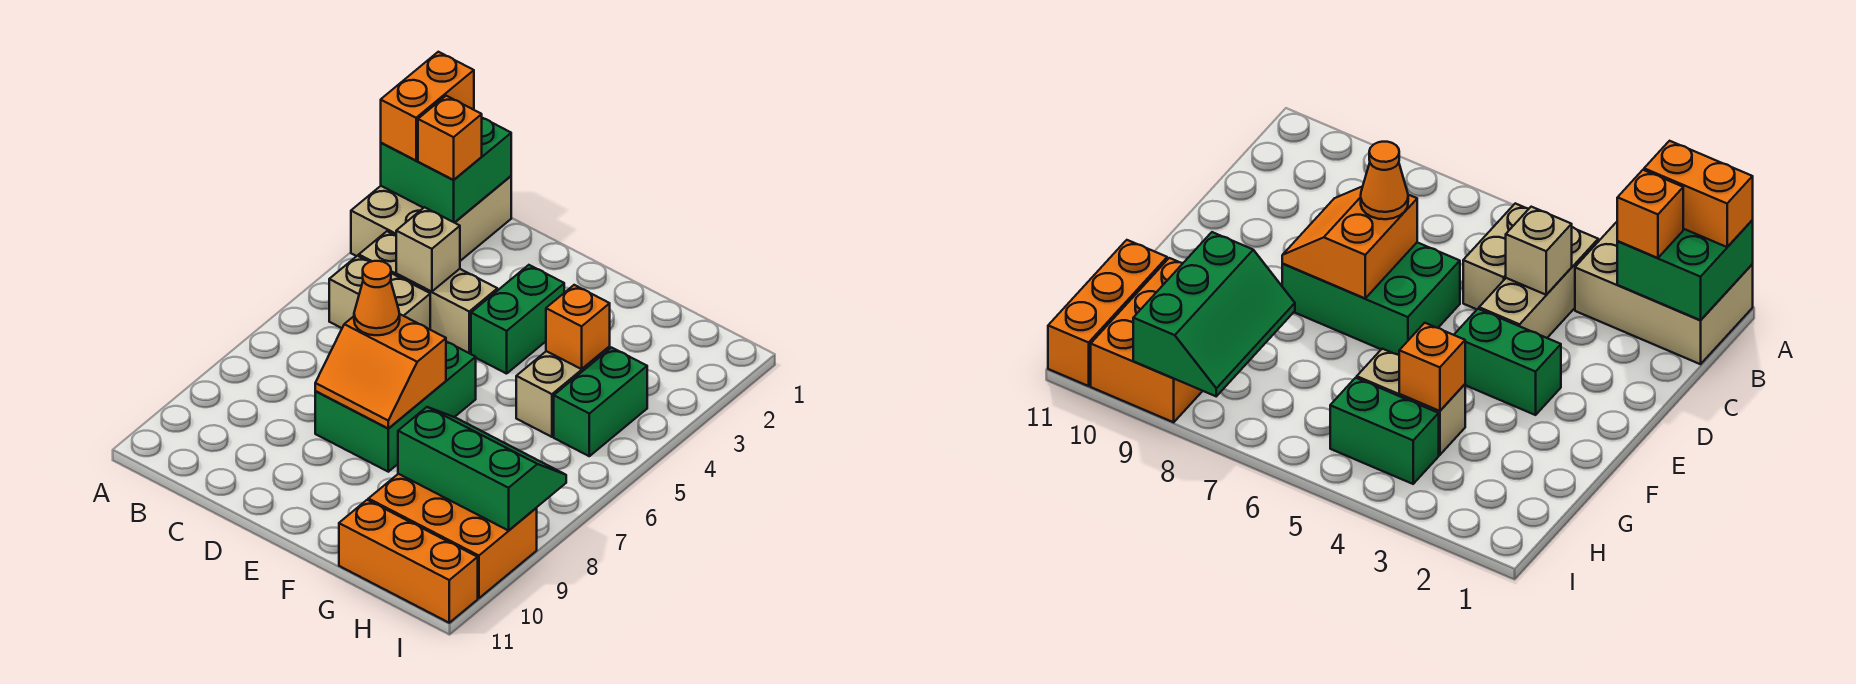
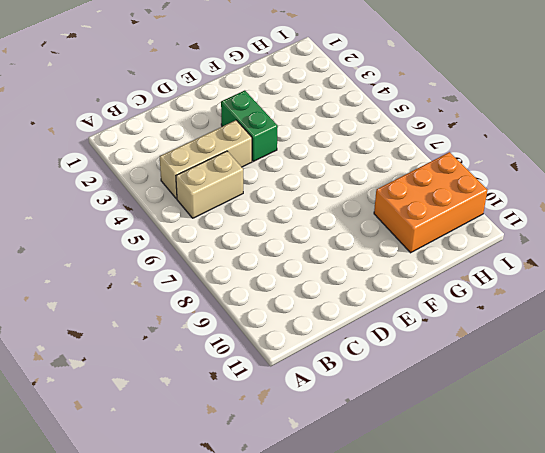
none -> tan brick A1:B3 level 1
none -> green brick D6:E8 level 1
none -> tan brick G4:G5 level 1

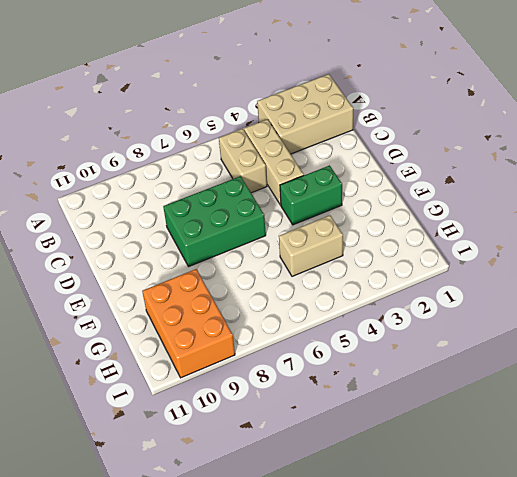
none -> orange brick G11:I11 level 1
none -> green brick H4:H5 level 1
none -> green brick A1:B2 level 2

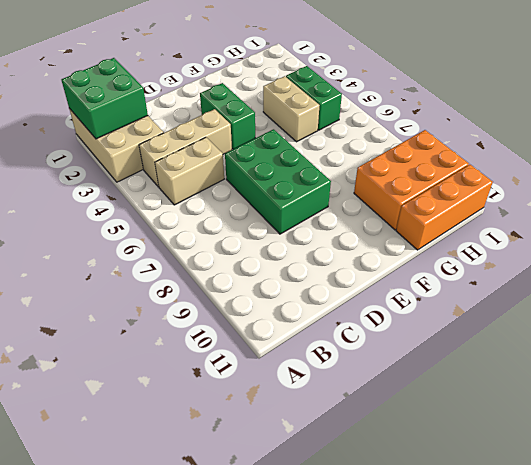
none -> tan brick C4 level 2
none -> orange slope D7:E8 level 2 top 7
none -> orange brick G4 level 2

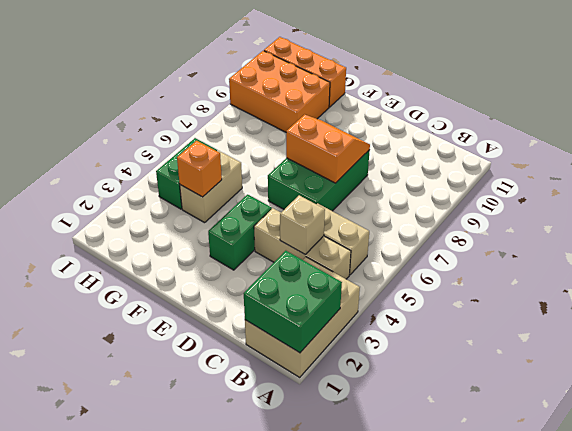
none -> green slope G8:I9 level 2 top 9
none -> orange brick A1:A2 level 3
none -> orange brick B2 level 3

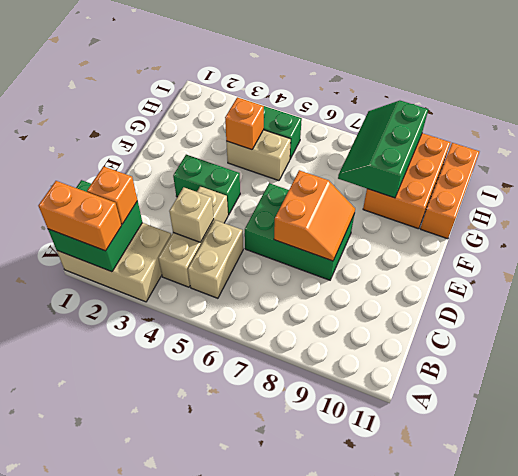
none -> orange cone D7 level 3

